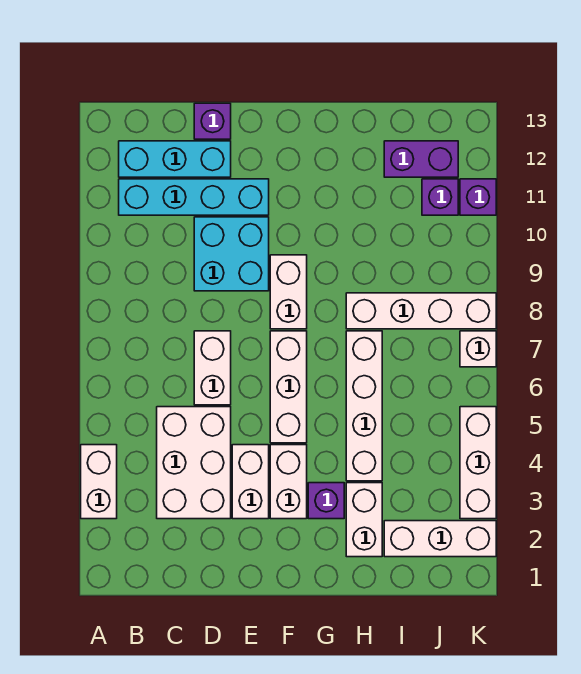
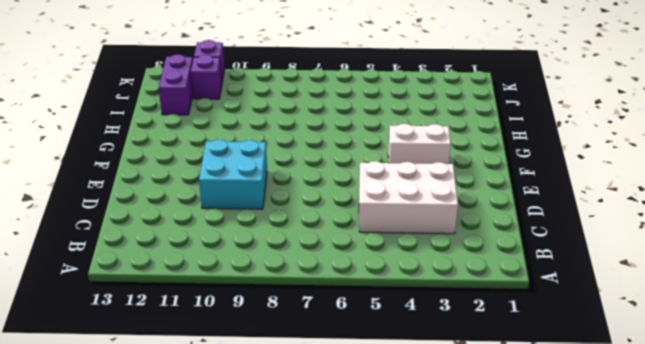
none -> white brick A3:A4 level 1
none -> cyan brick B11:E11 level 1
none -> cyan brick B12:D12 level 1

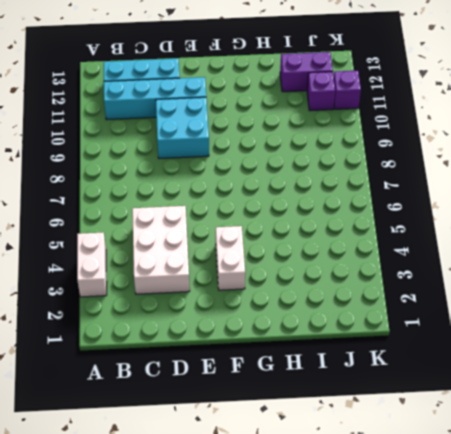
none -> white brick D6:D7 level 1
none -> purple brick D13 level 1
none -> white brick E3:E4 level 1

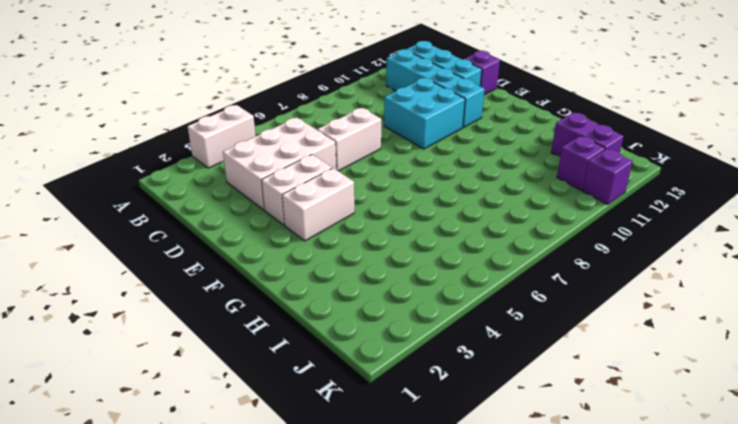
none -> white brick F5:F7 level 1
none -> white brick F8:F9 level 1
none -> purple brick G3 level 1

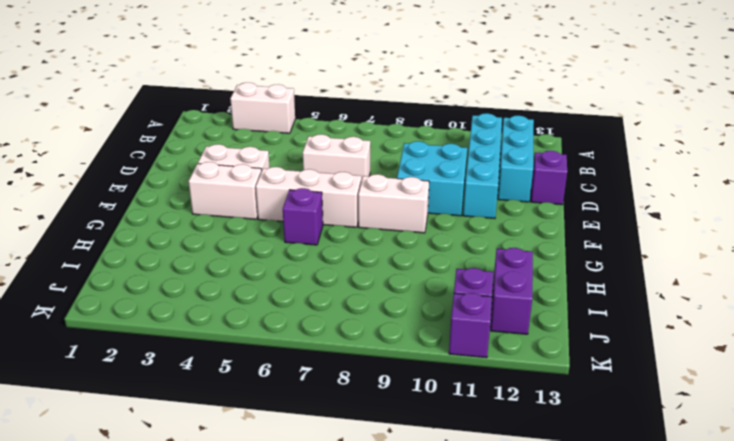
purple brick G6 level 1 -> purple brick G3 level 1
none -> white brick C3:D5 level 1
none -> white brick H2:H3 level 1
none -> white brick H4:H7 level 1

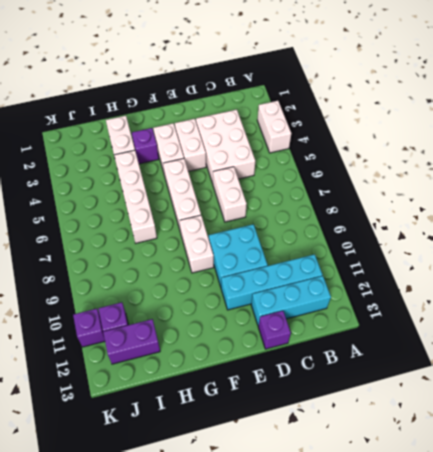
none -> white brick H8:K8 level 1
none -> white brick I2:K2 level 1
none -> white brick K3:K5 level 1

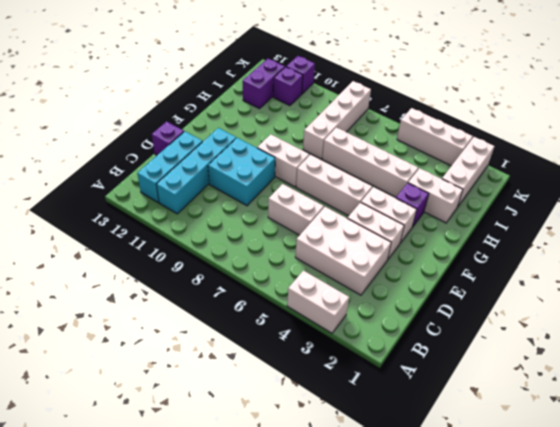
none -> white brick K7 level 1

